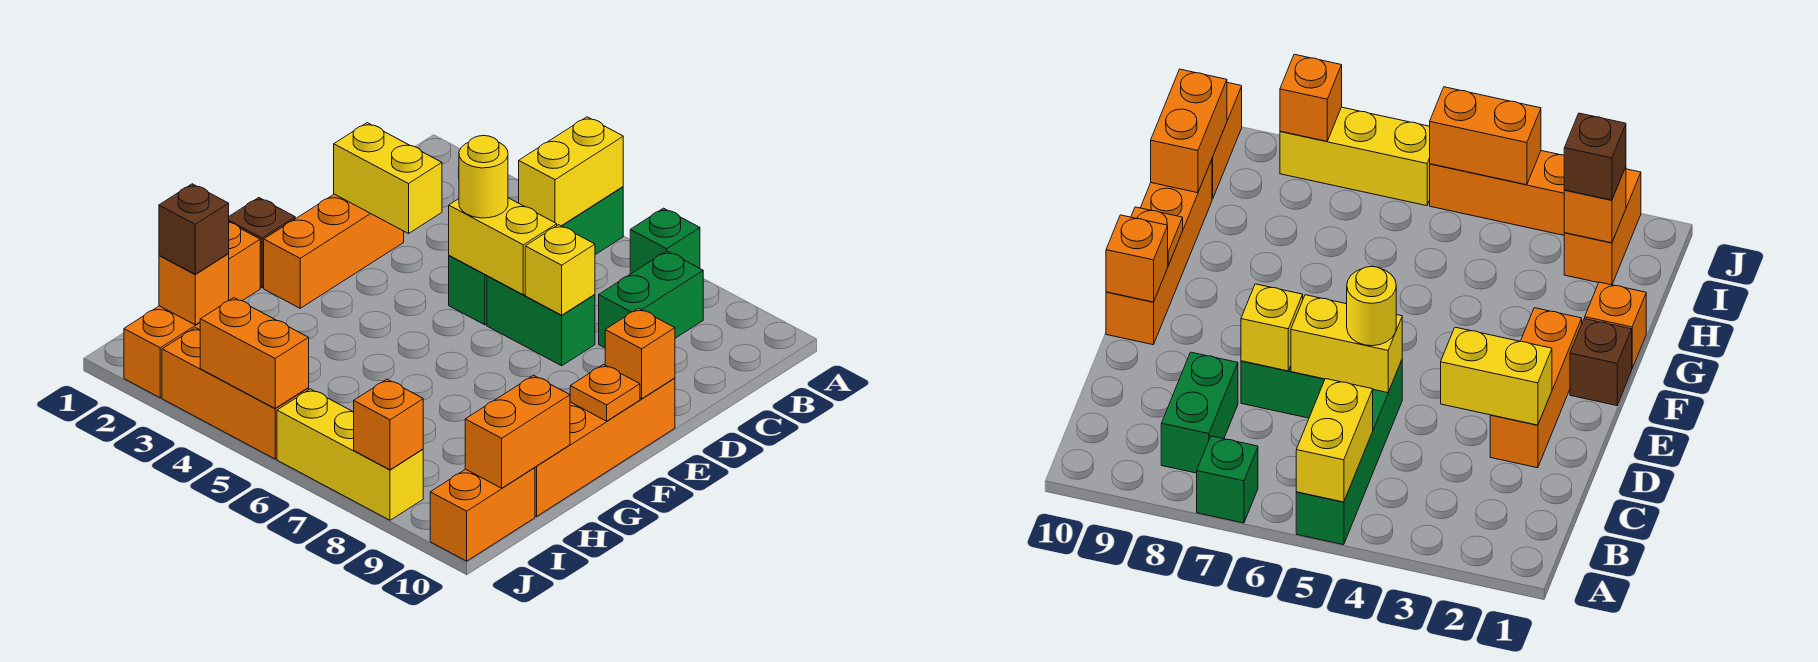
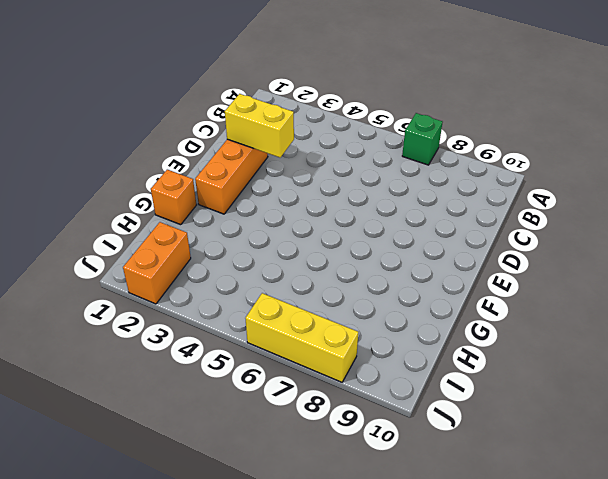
none -> green brick A5:D5 level 1
none -> green brick B8:C8 level 1
none -> green brick D6:D7 level 1

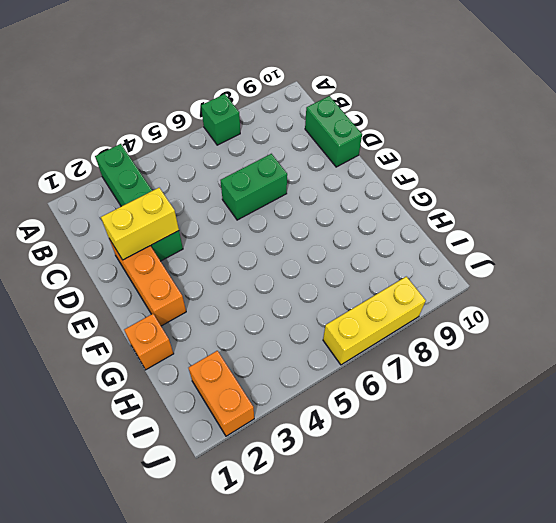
green brick A3:D3 level 1 -> green brick A5:D5 level 1
green brick C10:D10 level 1 -> green brick B8:C8 level 1
none -> orange brick E10:H10 level 1
none -> brown brick F1 level 1
none -> orange brick I10:J10 level 1

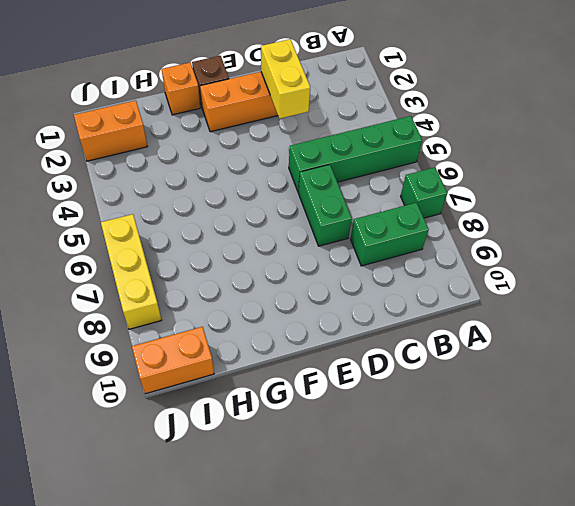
none -> orange brick E10:H10 level 1
none -> orange brick J3:J5 level 1
none -> yellow brick A5:B5 level 2

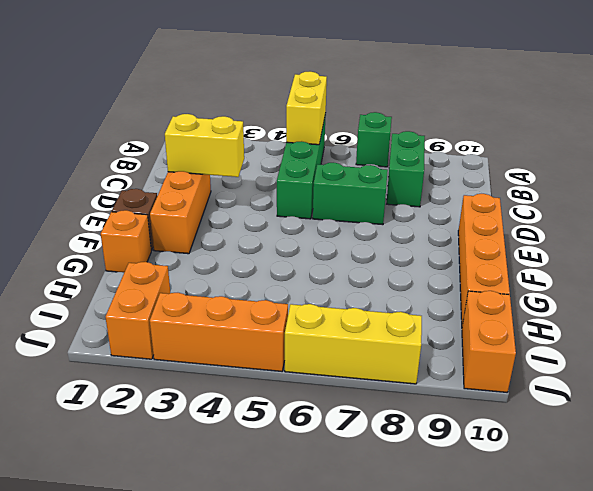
none -> yellow brick D5:D6 level 2
none -> yellow brick D7 level 2
none -> orange brick E10 level 2

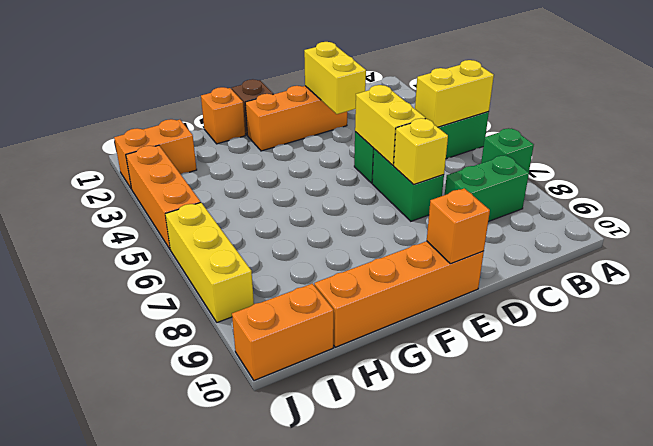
none -> orange plate F10 level 2
none -> orange brick H10:I10 level 2
none -> orange brick I2 level 2

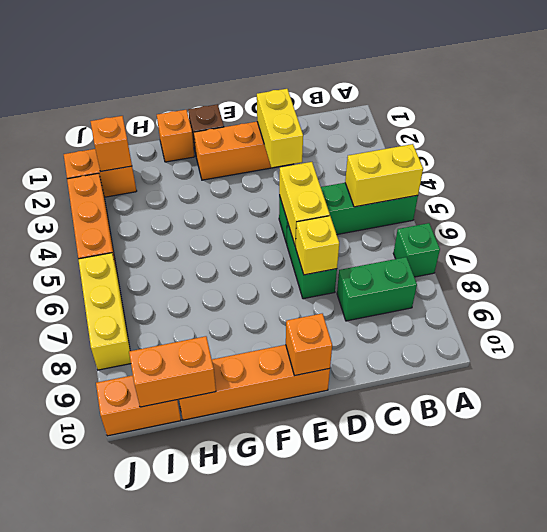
none -> orange plate F10 level 2
none -> orange brick J4:J5 level 2
none -> orange brick J8 level 2

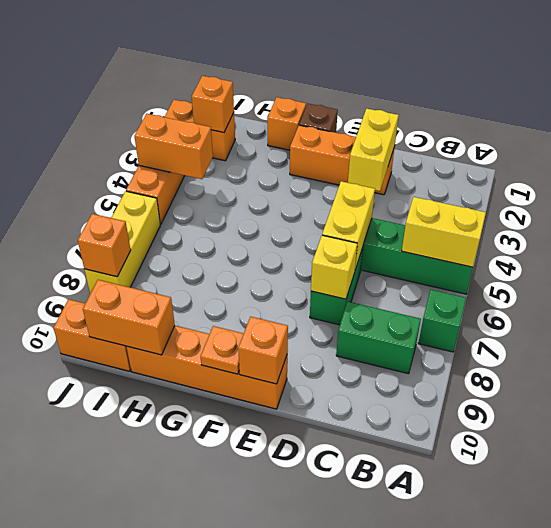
orange brick I4:J4 level 2 -> orange brick J4:J5 level 2
none -> yellow round brick D5 level 3
none -> brown brick I2 level 3

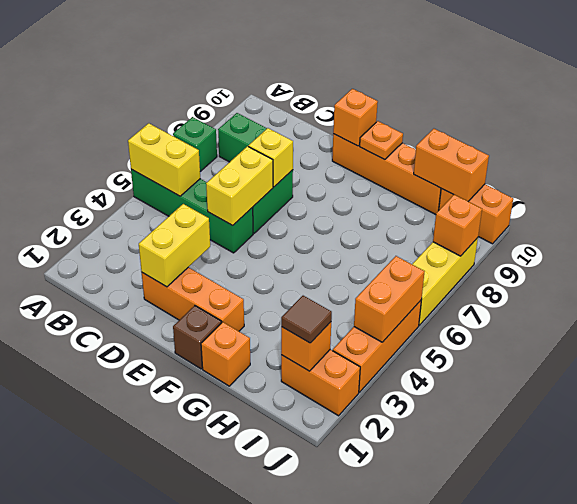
brown tile I2 level 3 -> brown brick I2 level 3
none -> yellow round brick D5 level 3

